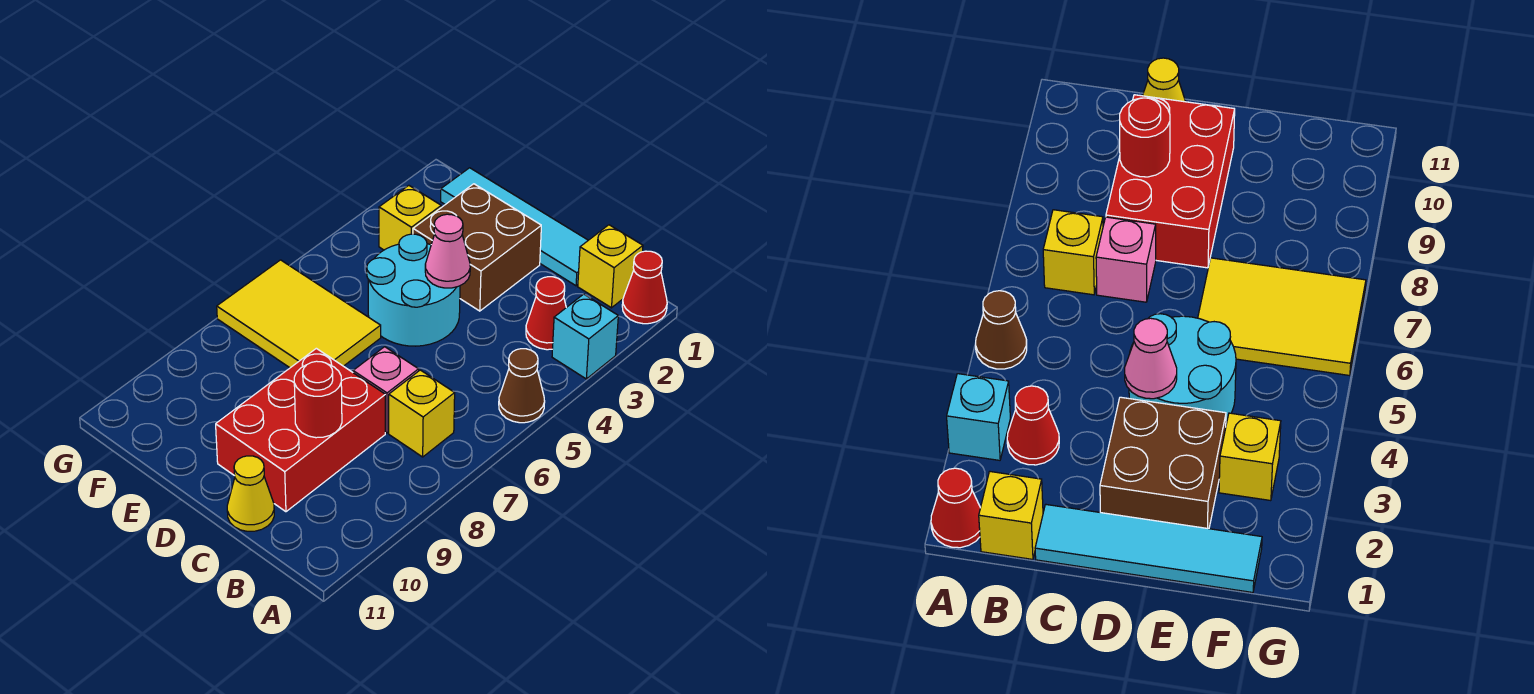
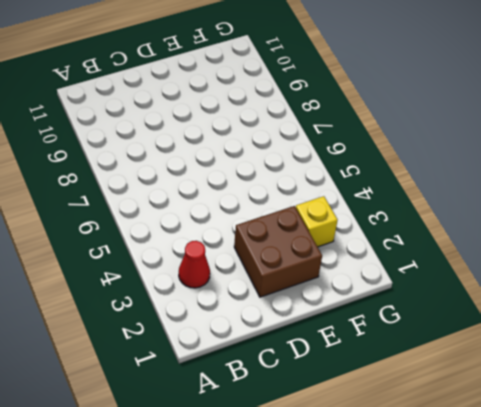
none -> red cone A1 level 1
none -> cyan brick A3 level 1
none -> brown cone A5 level 1

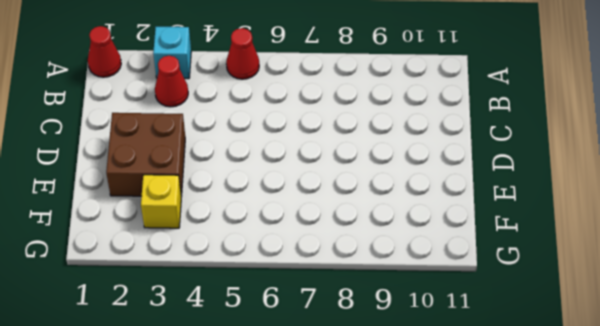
red cone A5 level 1 -> brown cone A5 level 1
none -> yellow brick B1 level 1
none -> yellow brick B7 level 1
none -> cyan tile C1:F1 level 1

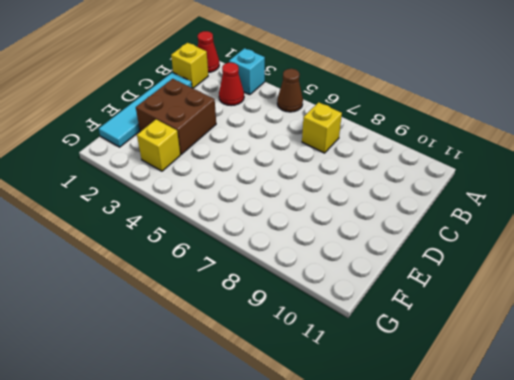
none -> pink brick C7 level 1
none -> red brick C8:D10 level 1
none -> yellow cone C11 level 1

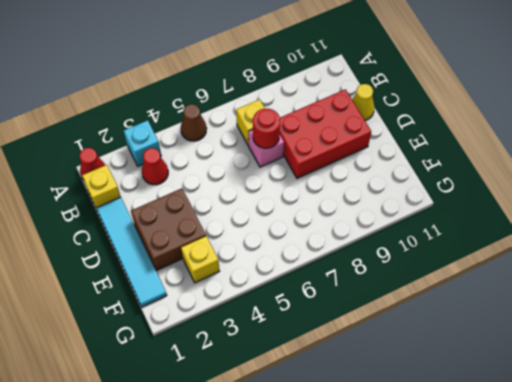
red round brick C7 level 2 -> red round brick C9 level 2
none -> cyan round brick D4:E5 level 1
none -> yellow tile E6:G7 level 1
none -> pink cone D4 level 2

